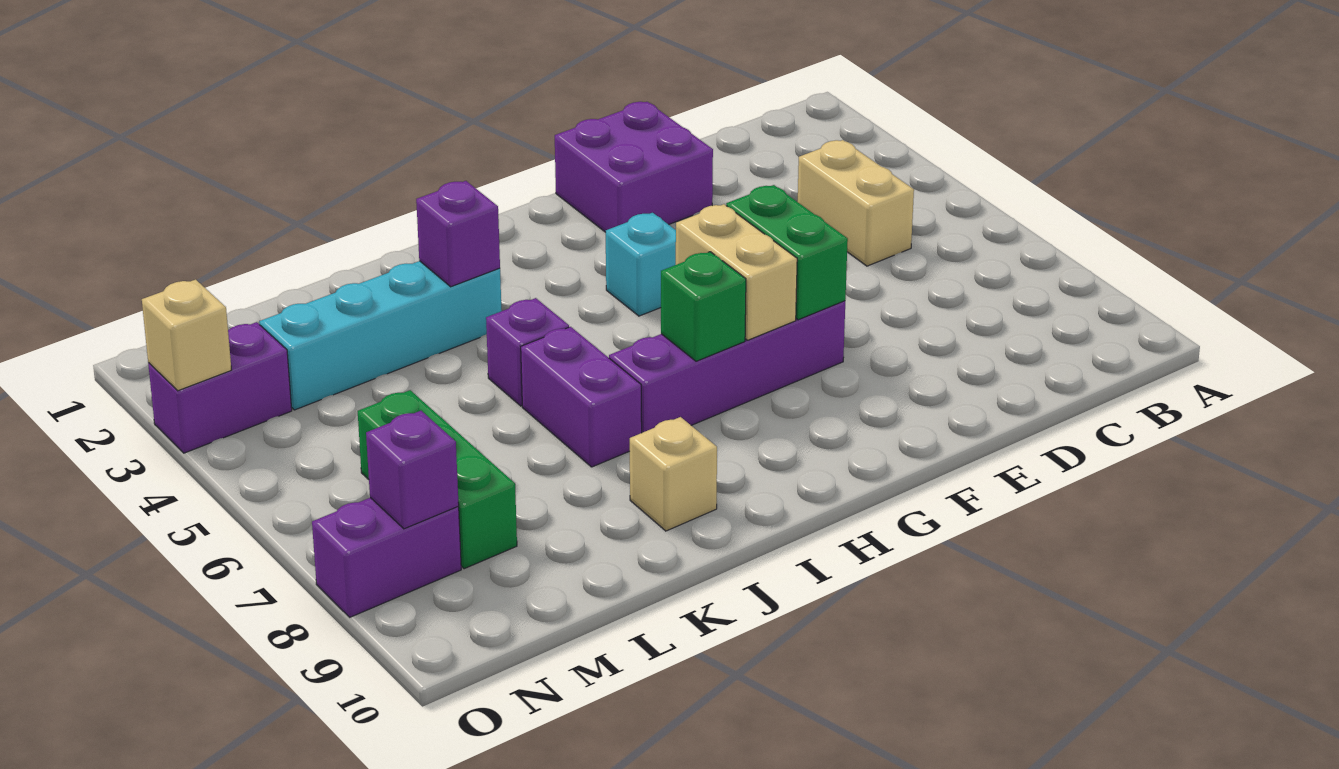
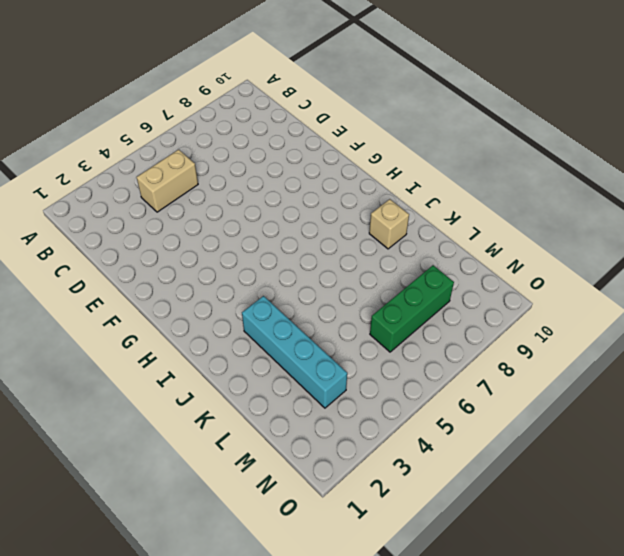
none -> purple brick E1:F2 level 1
none -> purple brick F7:I7 level 1
none -> cyan brick G4 level 1

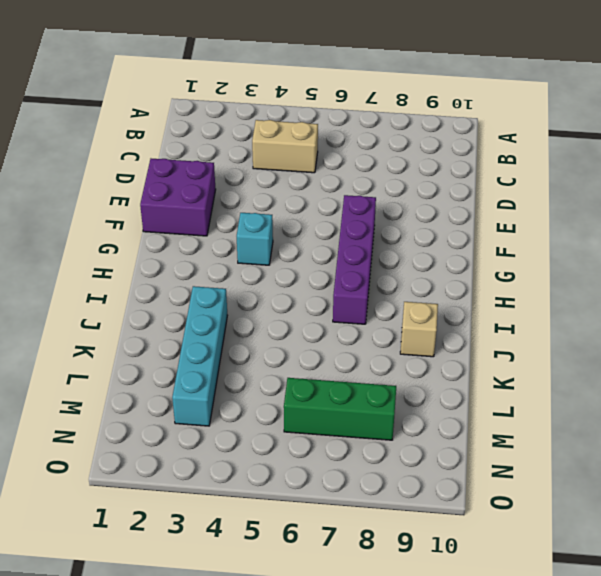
none -> purple brick J5 level 1
none -> purple brick J6:J7 level 1
none -> purple brick N3:O3 level 1

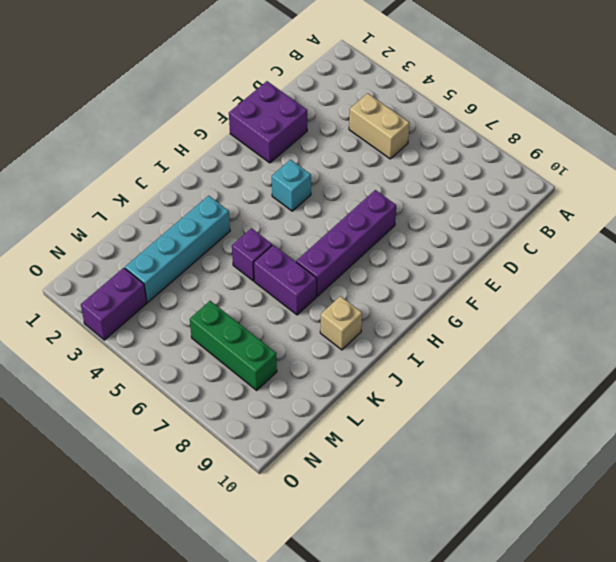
none -> purple brick N8:O8 level 1
none -> green brick F6:F7 level 2
none -> tan brick G6:G7 level 2

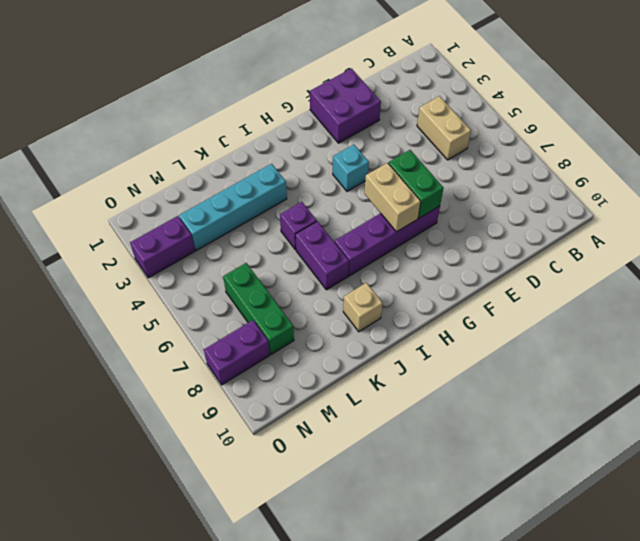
none -> green brick H7 level 2
none -> purple brick J3 level 2
none -> purple brick N8 level 2

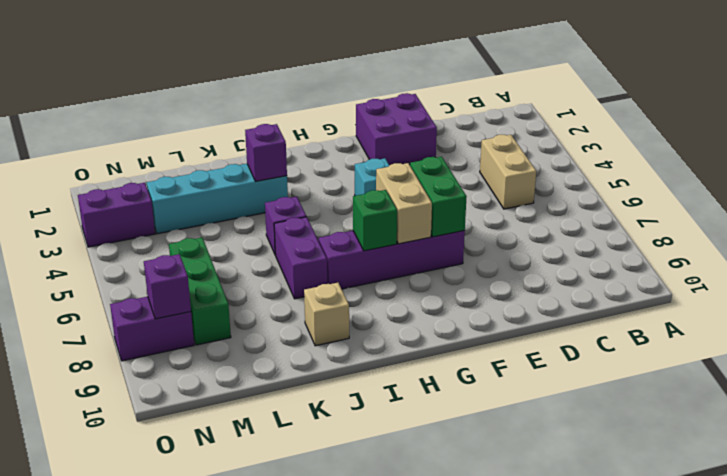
none -> tan brick O3 level 2

